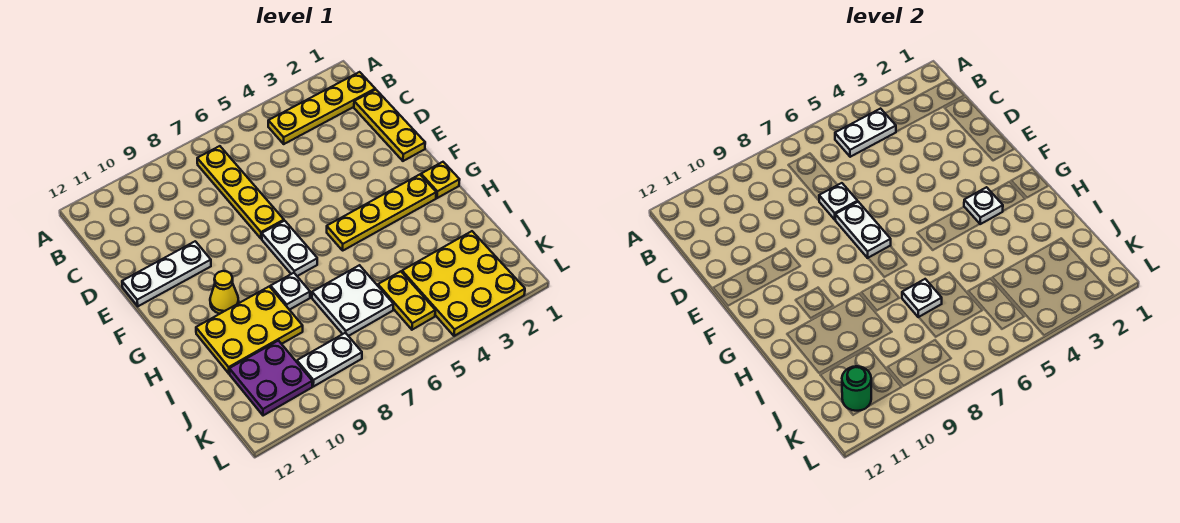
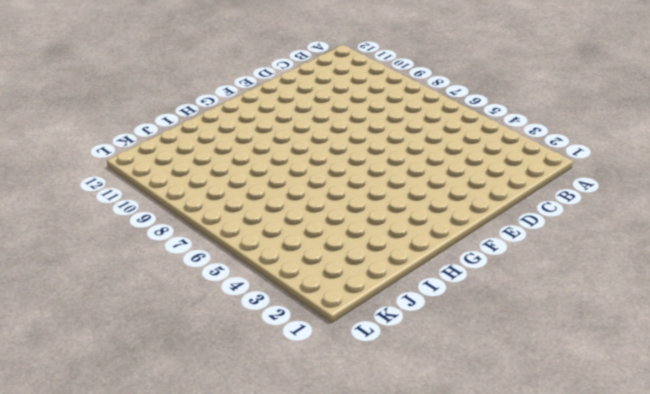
none -> yellow plate B1:B4 level 1
none -> yellow plate B7:E7 level 1
none -> yellow plate C1:E1 level 1

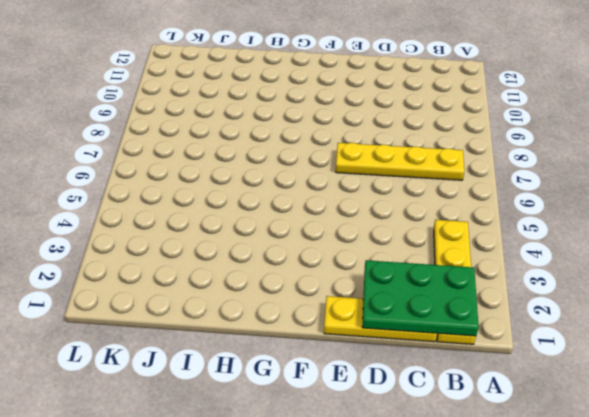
green plate B1:D2 level 2 -> none
none -> white plate E10:E12 level 1
none -> white plate F7:G7 level 1
none -> yellow plate G1 level 1

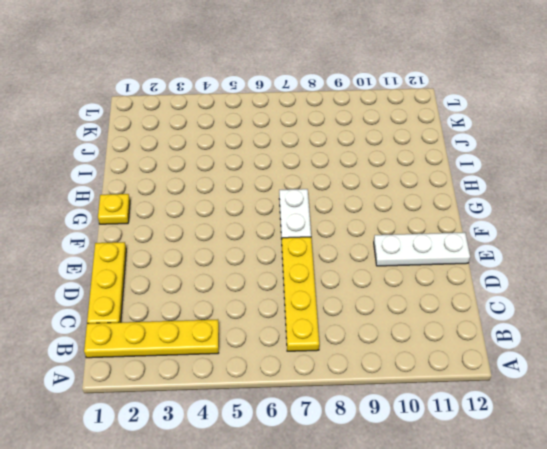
none -> yellow plate G2:G5 level 1
none -> yellow cone G10 level 1
none -> white plate H8 level 1

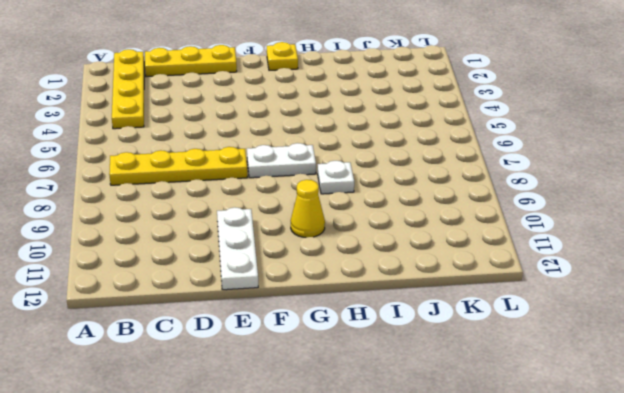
none -> yellow plate G2:G5 level 1
none -> yellow plate H9:I11 level 1
none -> white plate I6:J7 level 1

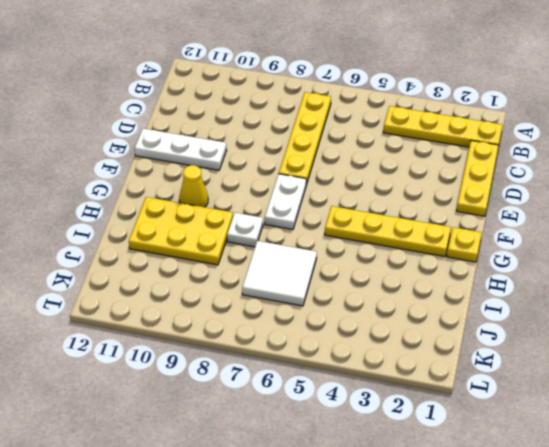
white tile I6:J7 level 1 -> white plate I6:J7 level 1
none -> yellow plate J2:L4 level 1
none -> yellow plate J5:K5 level 1
none -> purple plate J10:K11 level 1

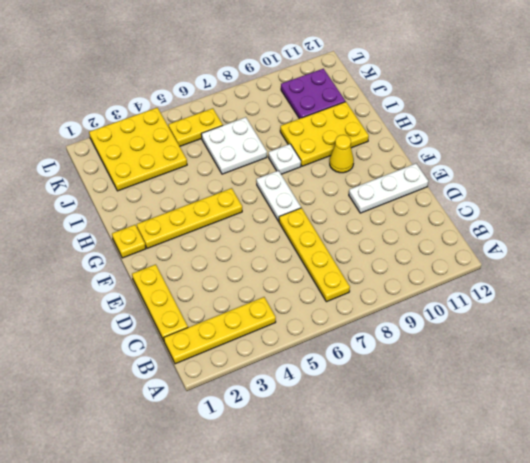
yellow plate K5:K6 level 1 -> yellow plate J5:K5 level 1
none -> white plate K8:K9 level 1
none -> white plate B4:B5 level 2
none -> white plate D7 level 2

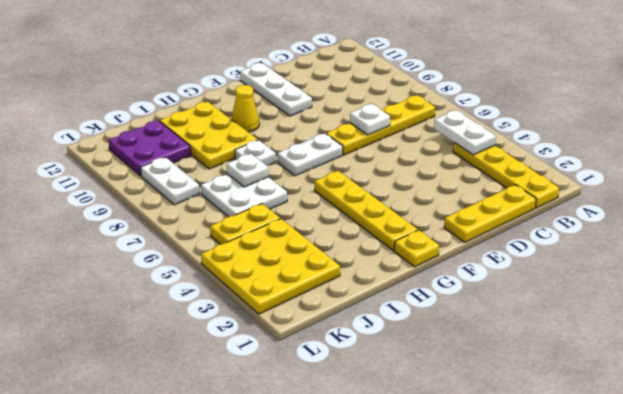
none -> white plate E7:F7 level 2
none -> white plate G3 level 2
none -> green round brick K11 level 2

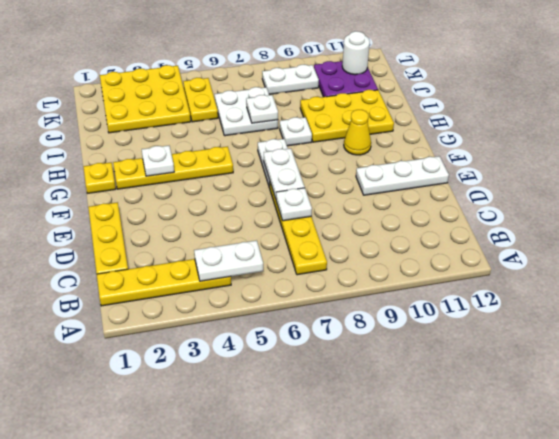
white round brick K11 level 2 -> green round brick K11 level 2

